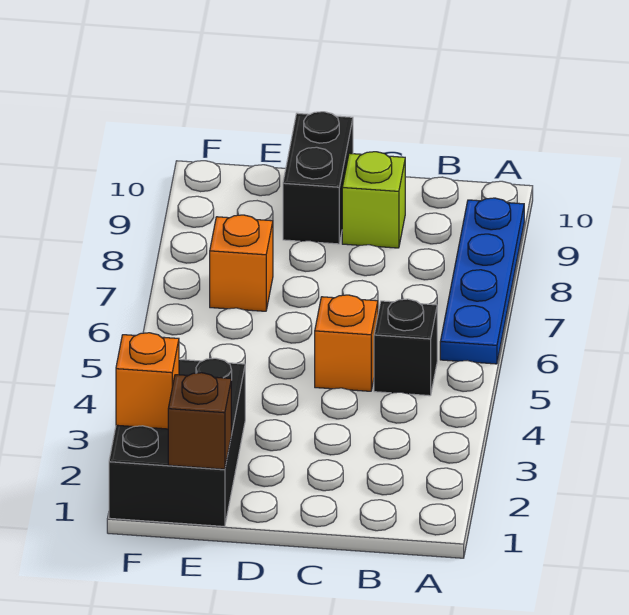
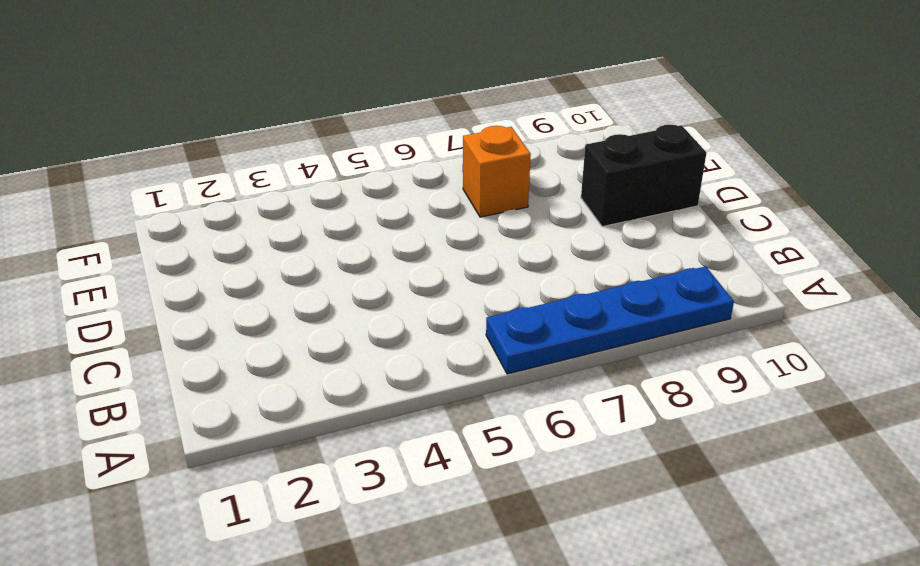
none -> black brick B5 level 1
none -> orange brick C5 level 1

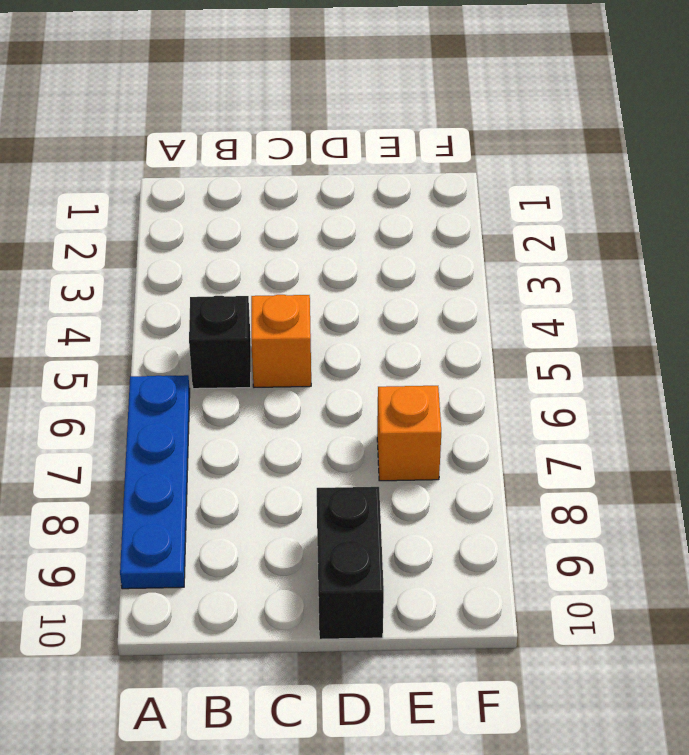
none -> lime brick C9 level 1
none -> black brick E1:F3 level 1

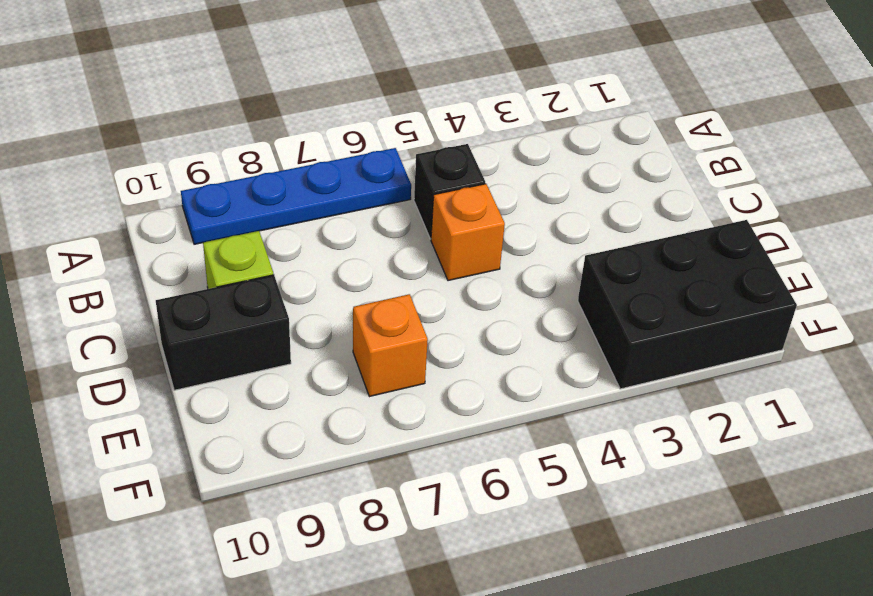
none -> brown brick E1 level 2
none -> orange brick F2 level 2

